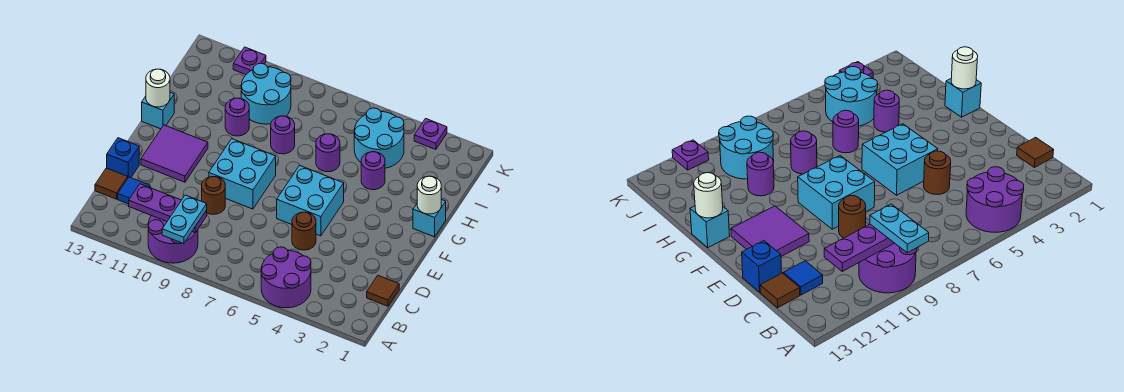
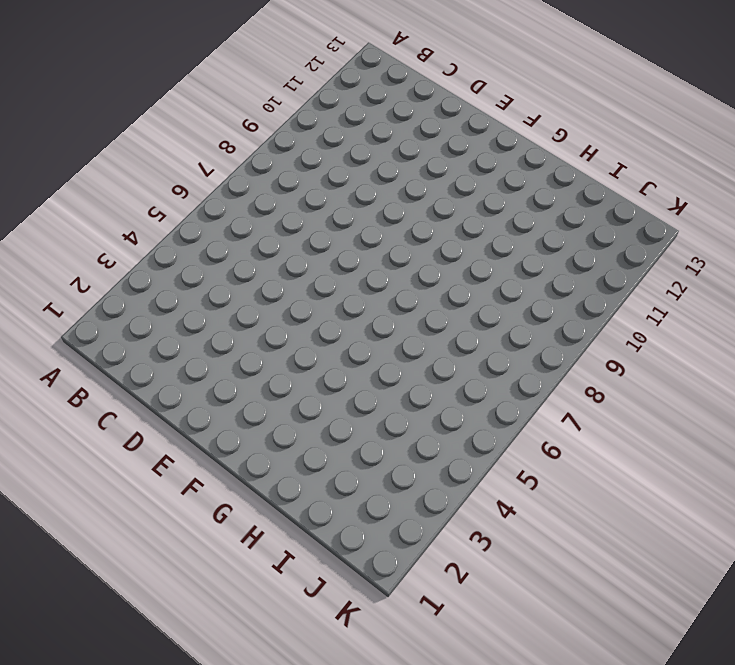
none -> purple round brick A4:B5 level 1
none -> purple round brick A9:B10 level 1
none -> brown tile C1 level 1

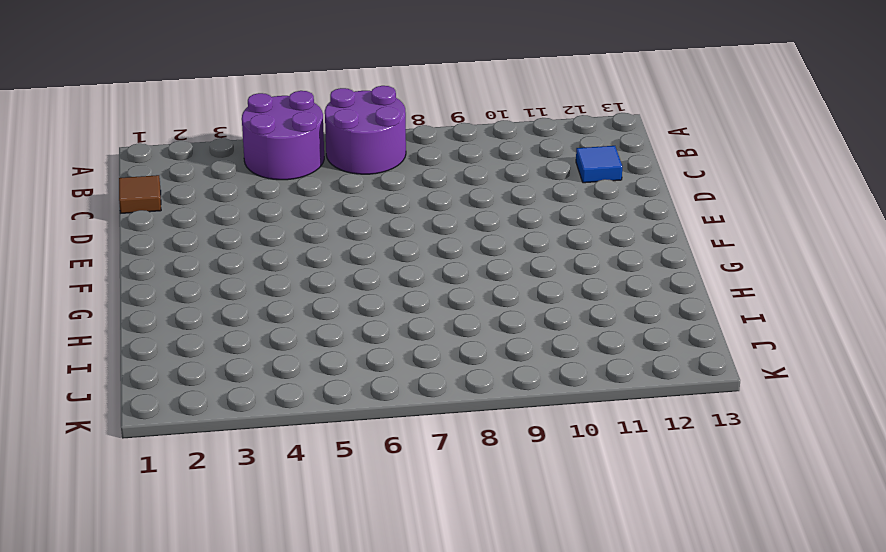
purple round brick A6:B7 level 1 -> purple round brick A9:B10 level 1
none -> brown tile C13 level 1
none -> brown round brick D5 level 1
none -> brown round brick D9 level 1

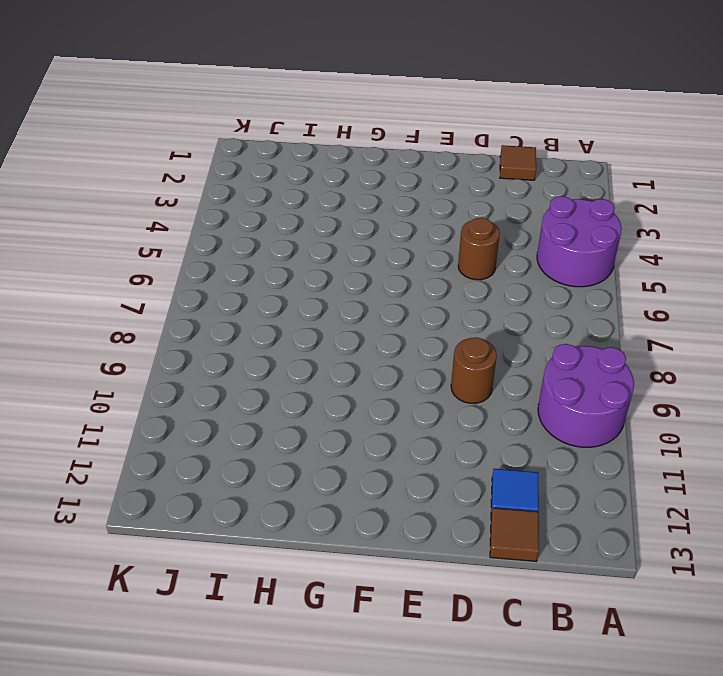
none -> blue brick D13 level 1
none -> cyan brick E5:F6 level 1
none -> cyan brick E8:F9 level 1

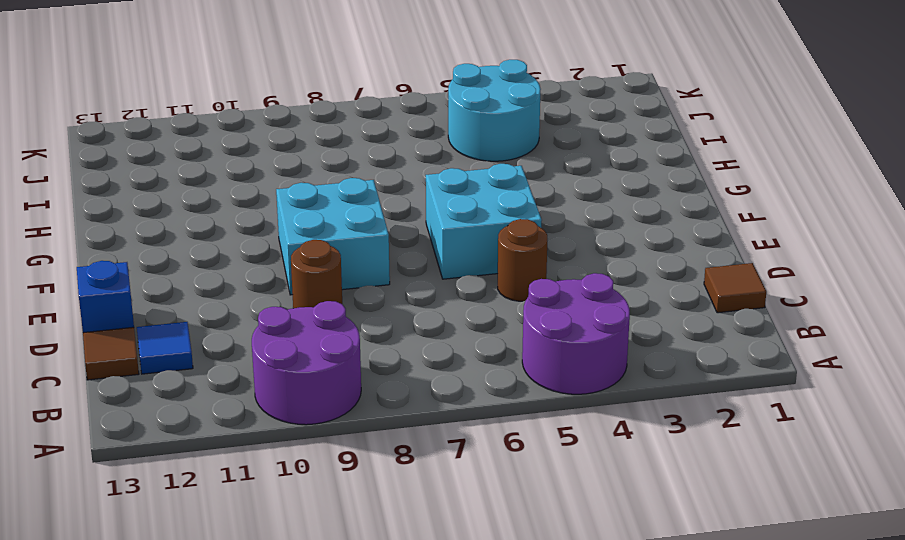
none -> purple tile E11:F12 level 1
none -> cyan brick G1 level 1
none -> cyan brick G13 level 1

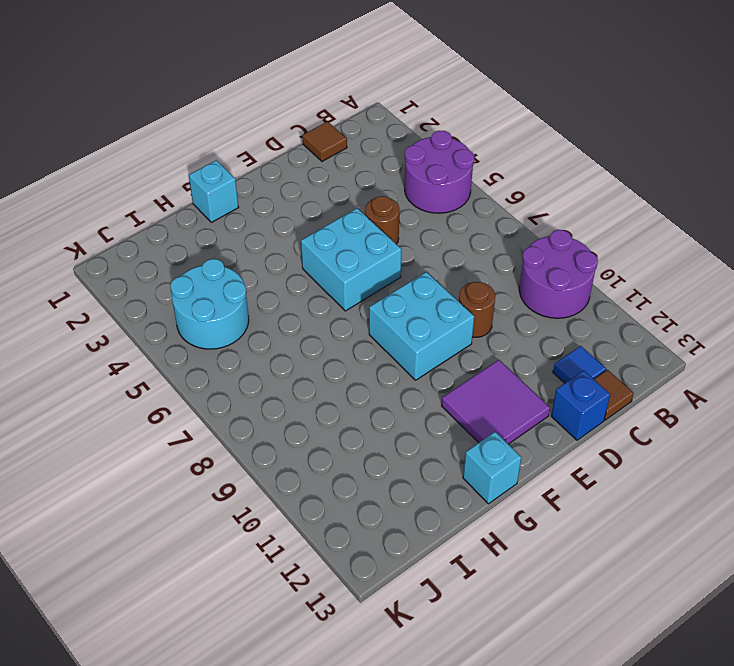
none -> purple round brick H4 level 1
none -> purple round brick H6 level 1
none -> purple round brick H8 level 1

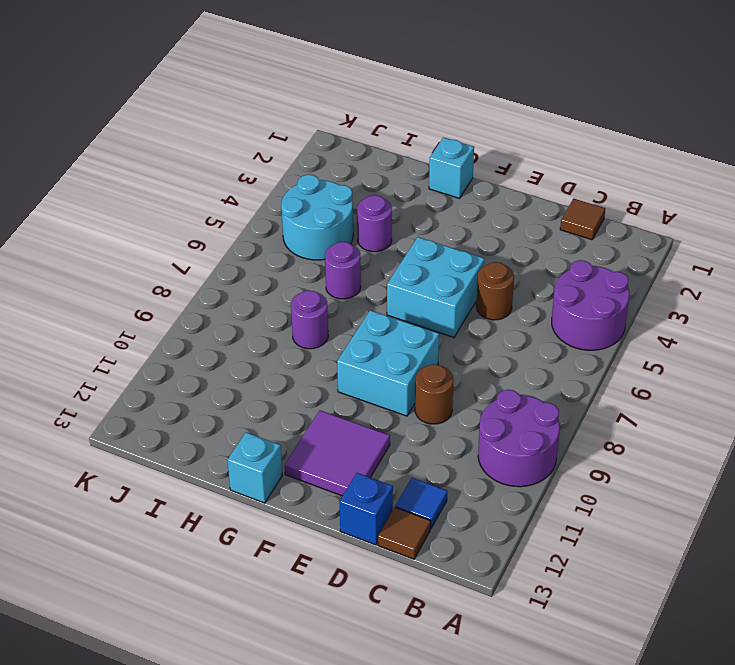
none -> purple round brick H10 level 1
none -> cyan round brick I9:J10 level 1
none -> purple plate K3 level 1

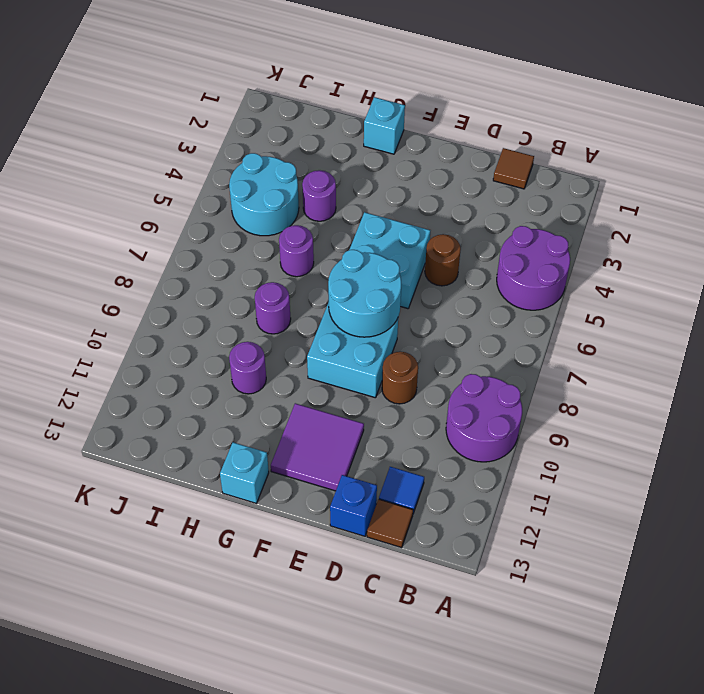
cyan round brick E7:F8 level 2 -> cyan round brick I9:J10 level 1
none -> purple plate K3 level 1
none -> purple plate K11 level 1
none -> purple plate B9:B11 level 2

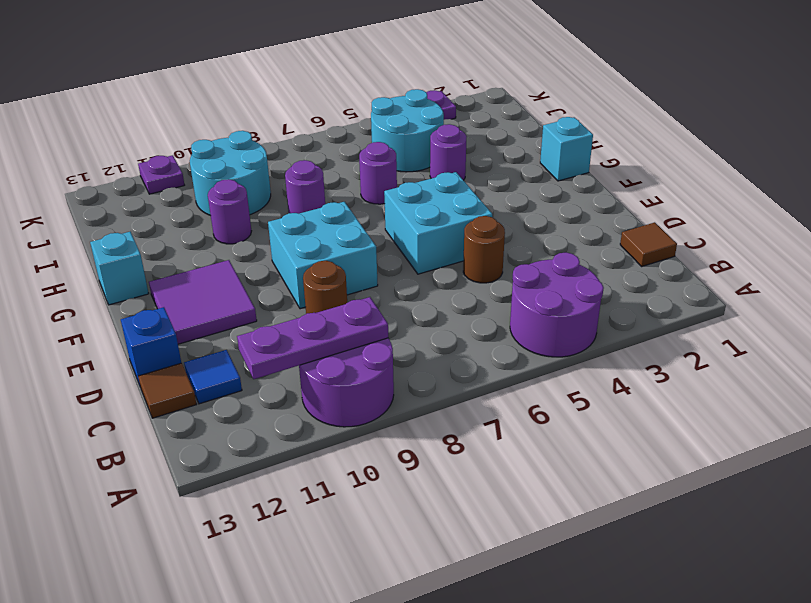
none -> white round brick G1 level 2
none -> white round brick G13 level 2
none -> cyan plate A9:B9 level 3

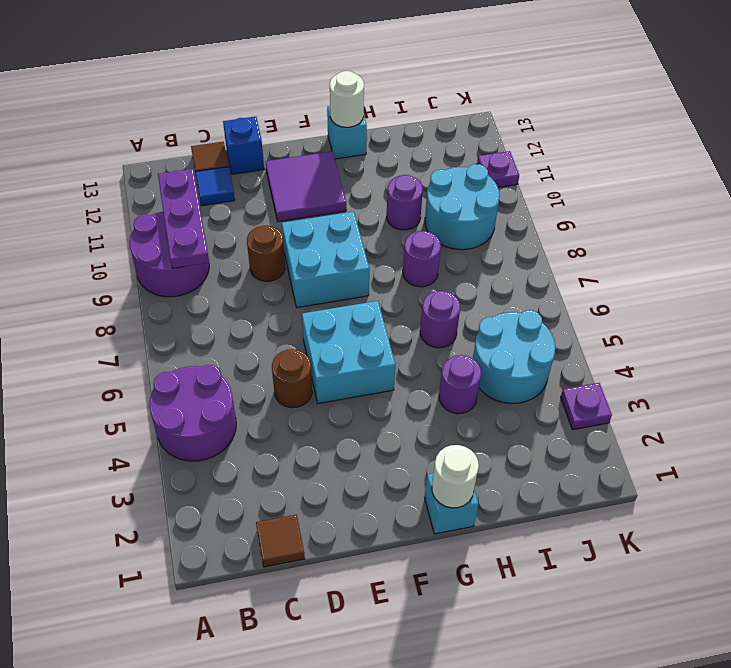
none -> cyan plate A9:B9 level 3

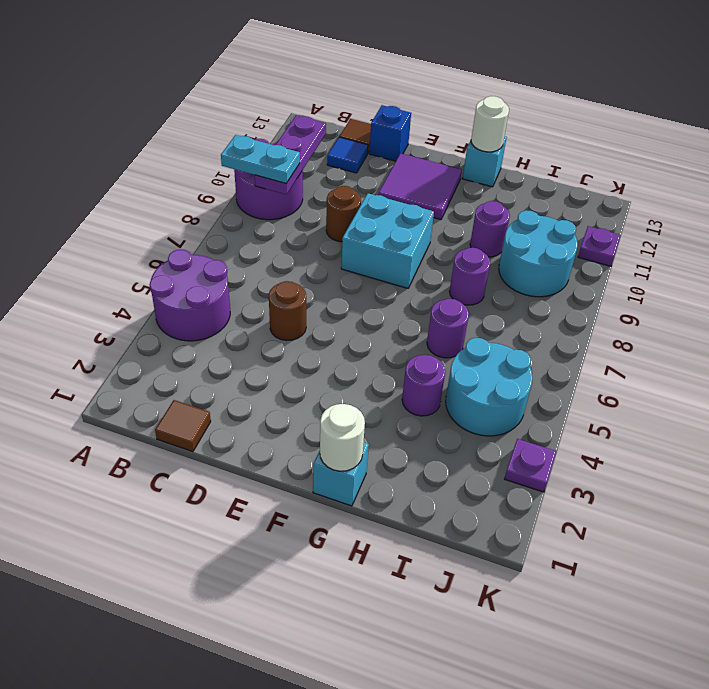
none -> cyan brick E5:F6 level 1

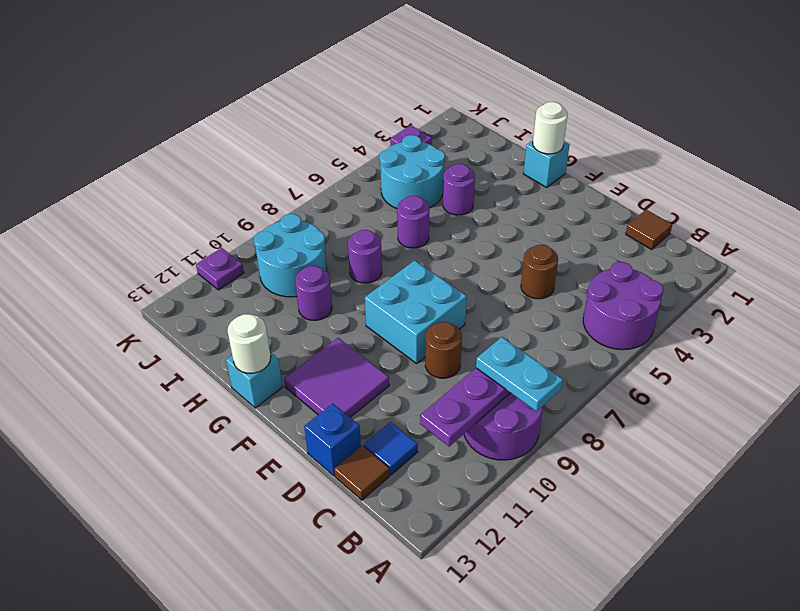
none -> cyan brick E5:F6 level 1

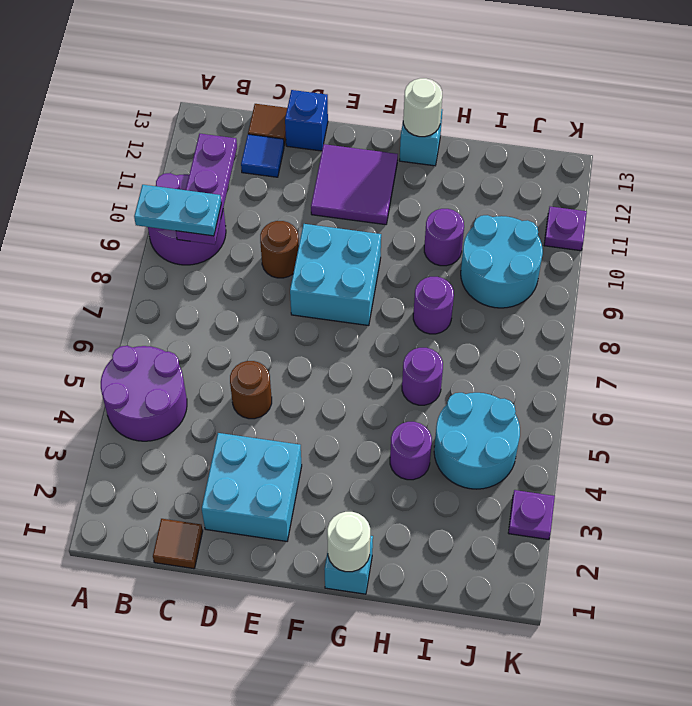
cyan brick D2:E3 level 1 -> cyan brick E5:F6 level 1

